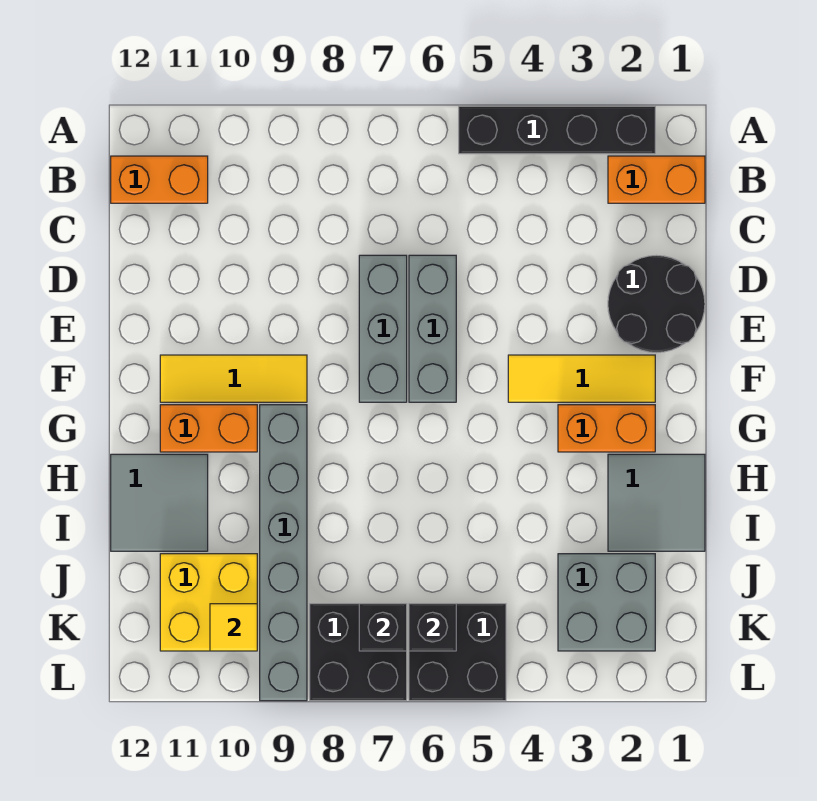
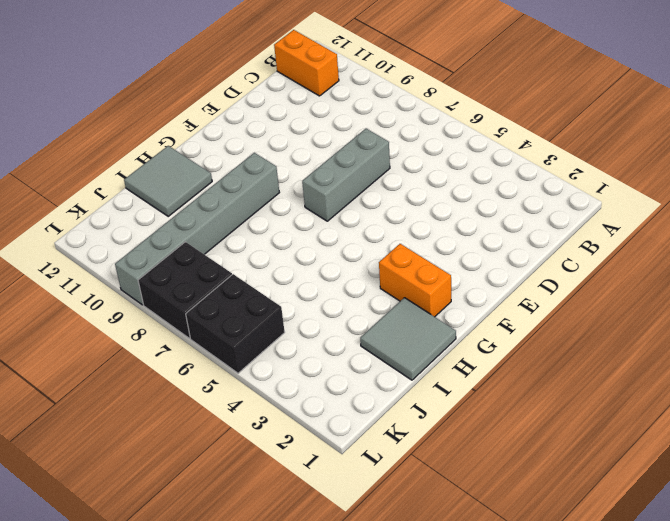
none -> black brick A2:A5 level 1
none -> orange brick B1:B2 level 1
none -> black round brick D1:E2 level 1

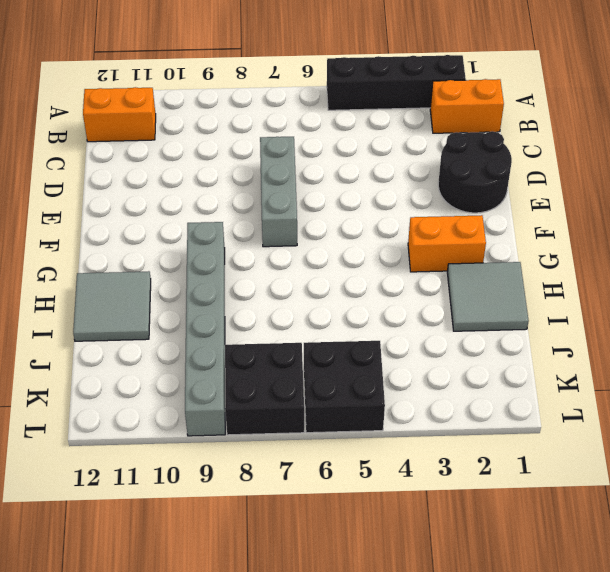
none -> grey brick D6:F6 level 1
none -> yellow tile F2:F4 level 1
none -> yellow tile F9:F11 level 1

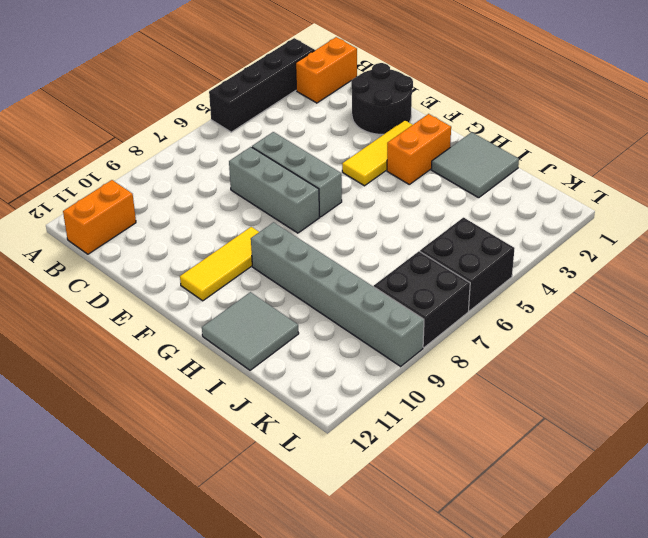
none -> orange brick G10:G11 level 1
none -> grey brick J2:K3 level 1
none -> yellow brick J10:K11 level 1

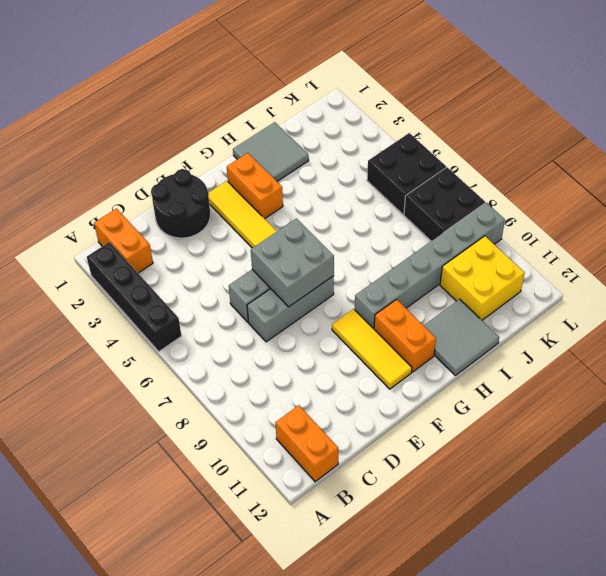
grey brick E6:F7 level 2 -> grey brick J2:K3 level 1
none -> black brick K6 level 2
none -> black brick K7 level 2
none -> yellow tile K10 level 2

